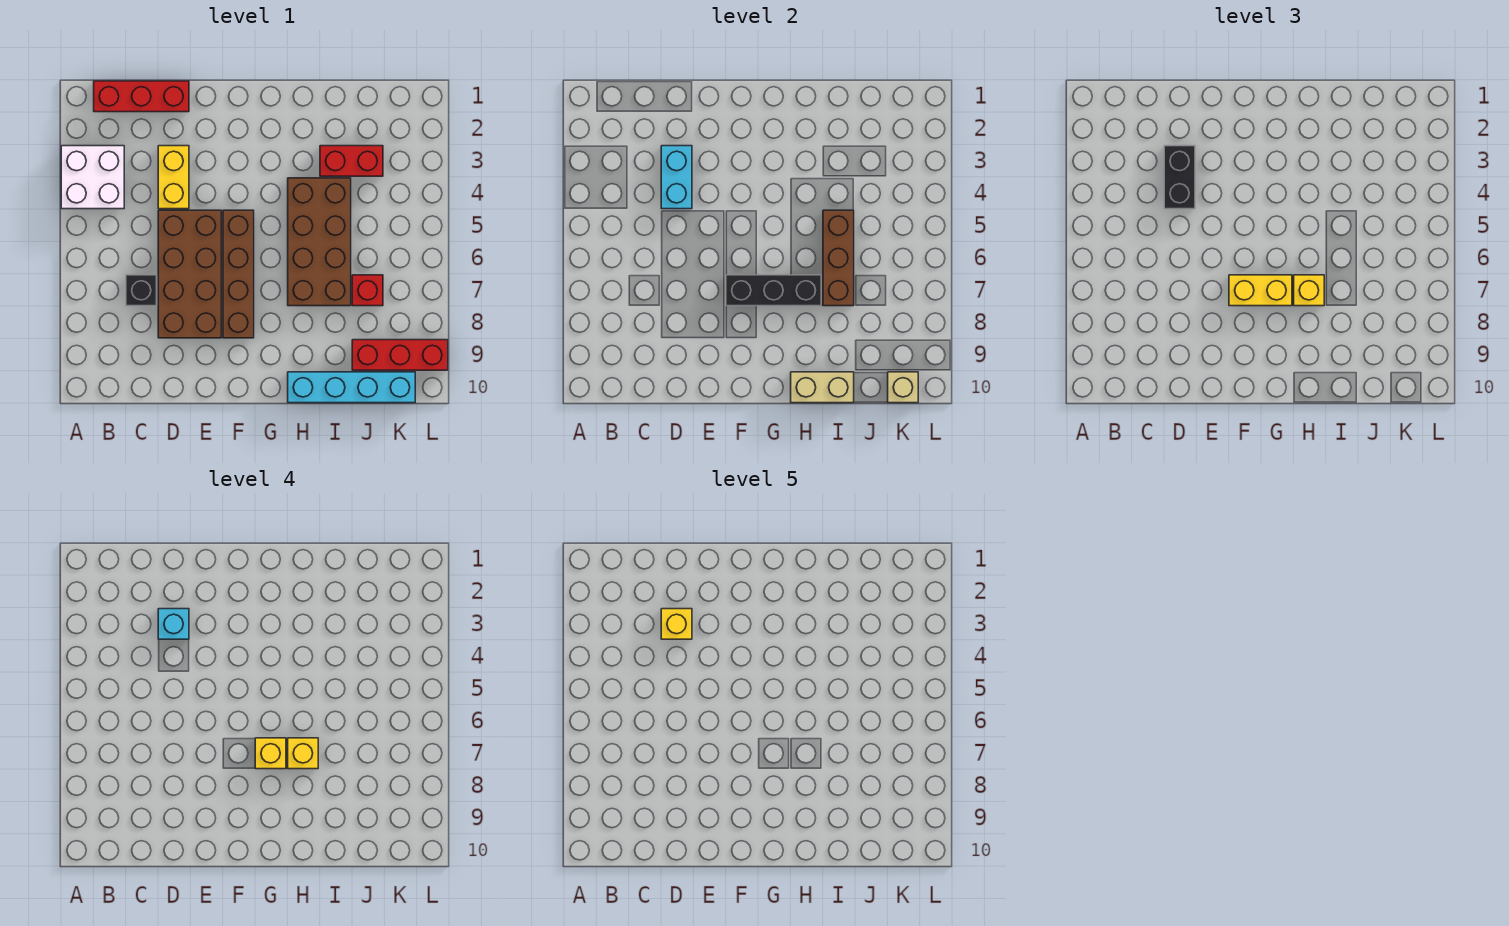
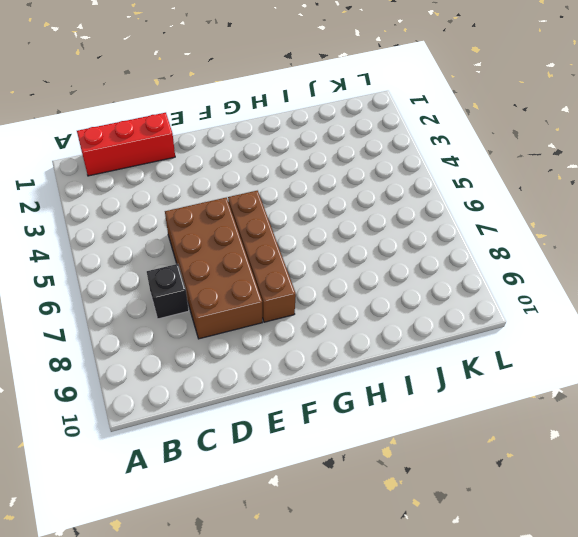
none -> white brick A3:B4 level 1
none -> yellow brick D3:D4 level 1
none -> brown brick H4:I7 level 1

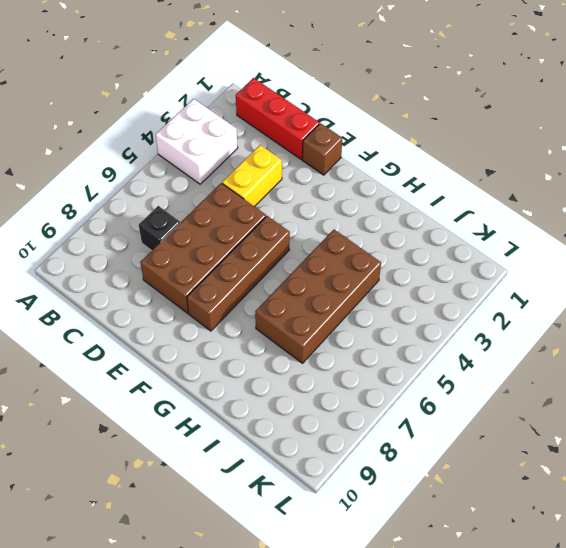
brown brick E1 level 1 -> none
none -> cyan brick H10:K10 level 1
none -> red brick I3:J3 level 1
none -> red brick J7 level 1

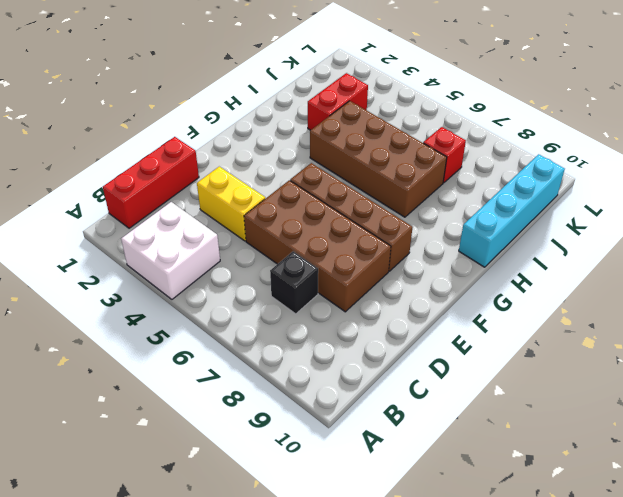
none -> red brick J9:L9 level 1
none -> cyan brick D3:D4 level 2
none -> black brick F7:H7 level 2

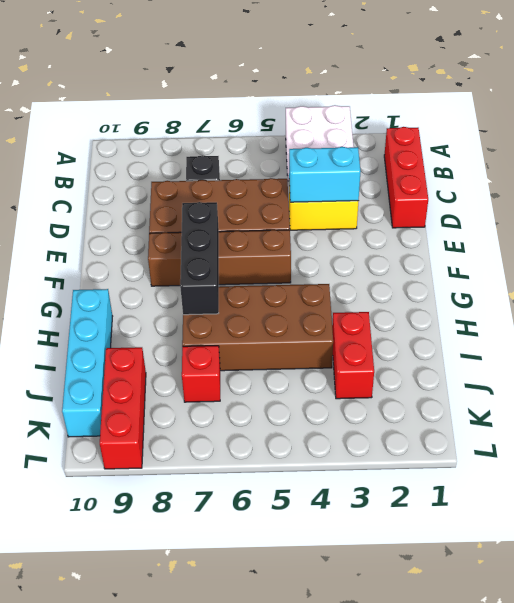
none -> tan brick H10:I10 level 2
none -> brown brick I5:I7 level 2
none -> tan brick K10 level 2

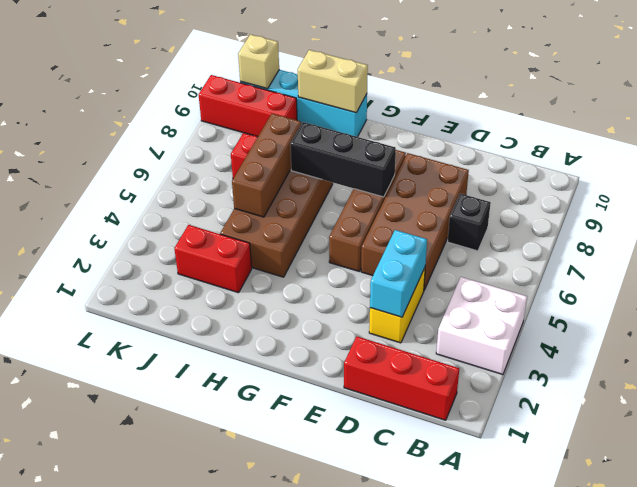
none -> black brick D3:D4 level 3
none -> yellow brick F7:G7 level 3
none -> yellow brick H7 level 3

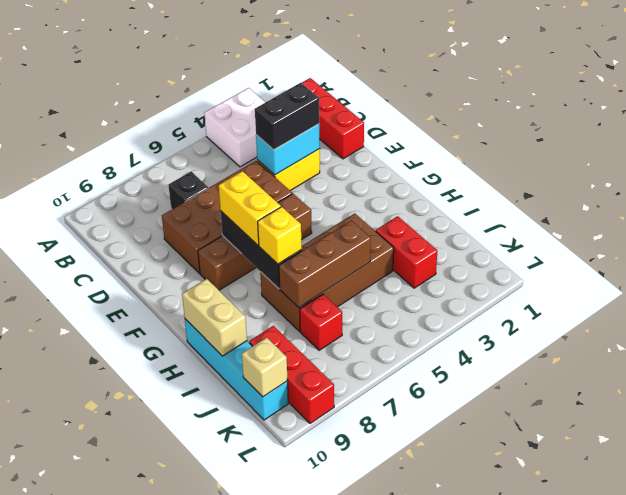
none -> cyan brick D3 level 4
none -> yellow brick G7 level 4
none -> yellow brick H7 level 4

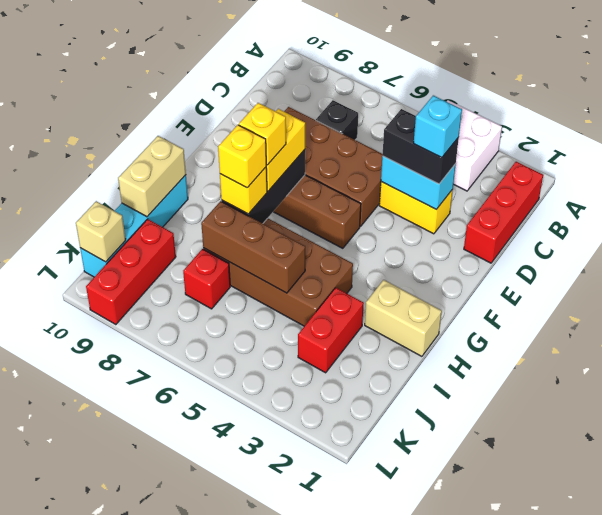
tan brick H1:H2 level 1 -> none
none -> yellow brick D3 level 5

